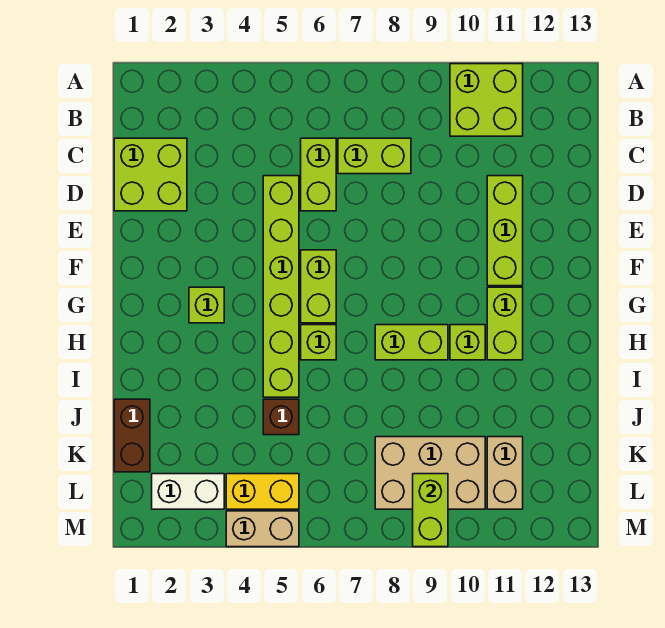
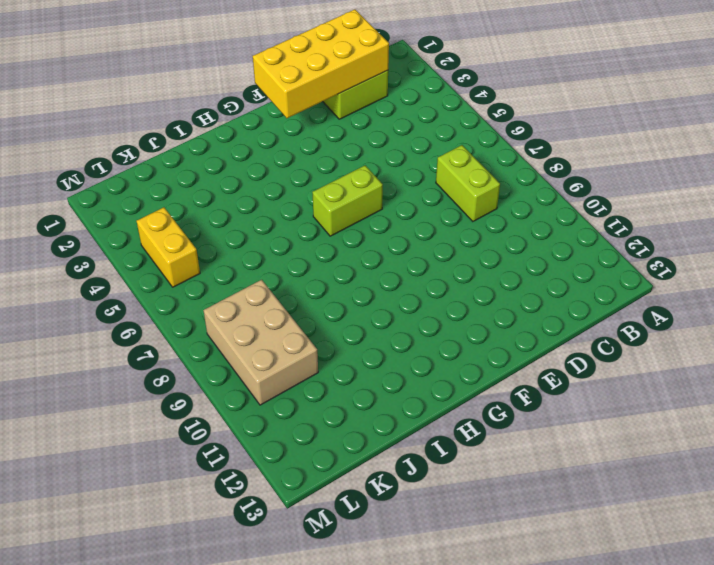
yellow brick C1:F2 level 2 -> none
none -> lime brick A10:B11 level 1
none -> lime brick C6:D6 level 1
none -> lime brick D5:I5 level 1

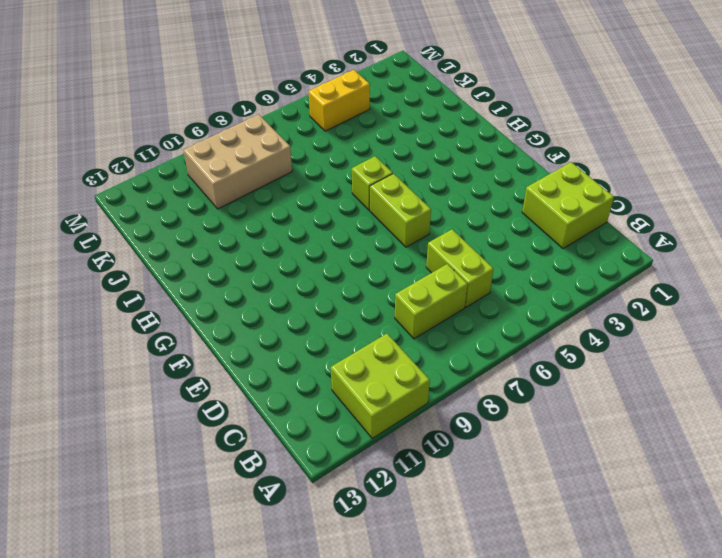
none -> lime brick D5:I5 level 1
none -> lime brick D11:F11 level 1
none -> lime brick G3 level 1

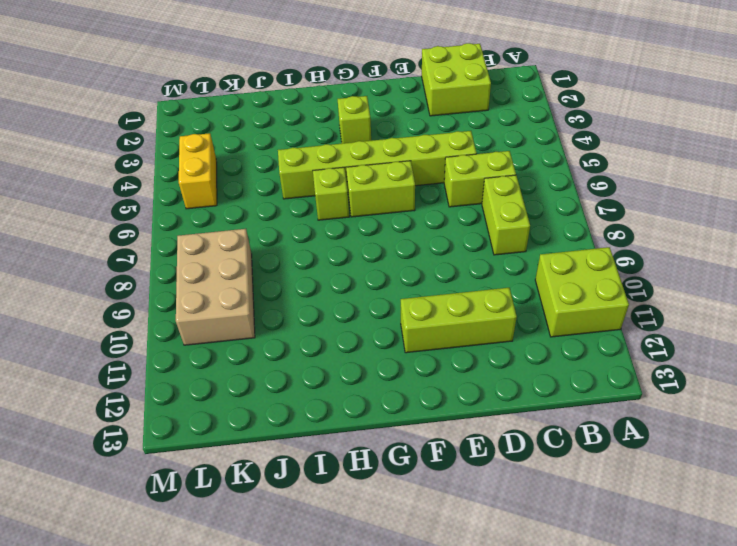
none -> lime brick G11:H11 level 1
none -> lime brick H8:H9 level 1
none -> lime brick H10 level 1

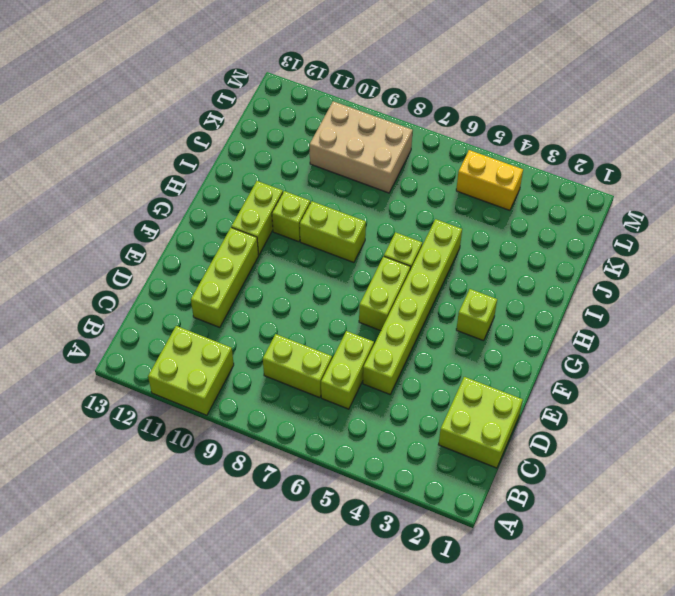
none -> brown brick J1:K1 level 1
none -> brown brick J5 level 1
none -> tan brick K11:L11 level 1

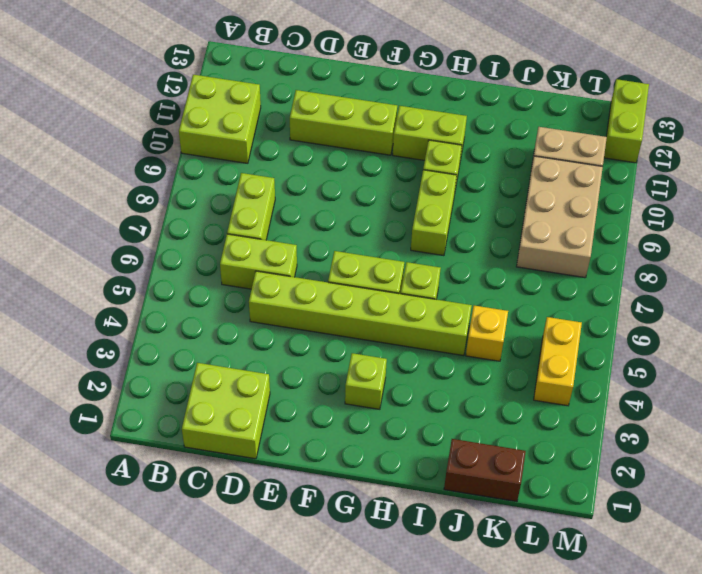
yellow brick J5 level 1 -> brown brick J5 level 1
lime brick M12:M13 level 1 -> lime brick L9:M9 level 2
none -> white brick L2:L3 level 1
none -> tan brick M4:M5 level 1

